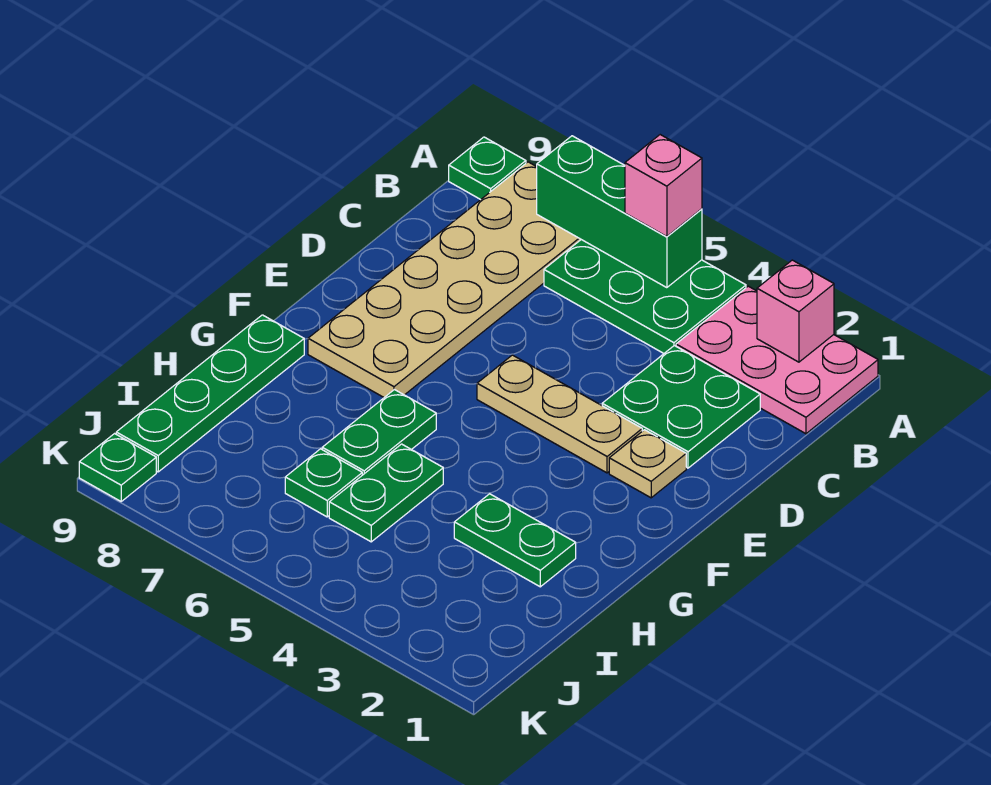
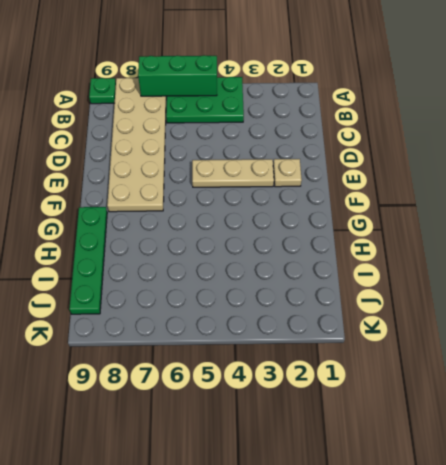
none -> pink plate A1:B3 level 1
none -> green plate C2:D3 level 1
none -> green plate G6:H6 level 1

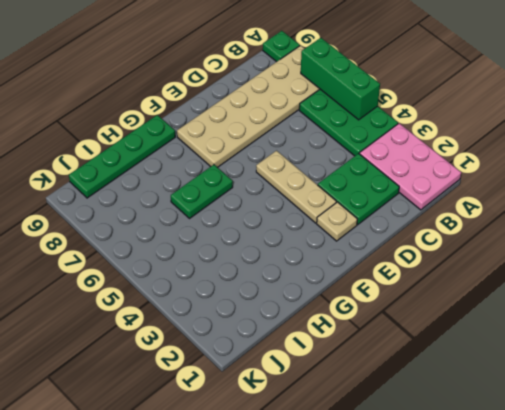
none -> green plate H2:H3 level 1
none -> green plate H5:I5 level 1
none -> green plate I6 level 1

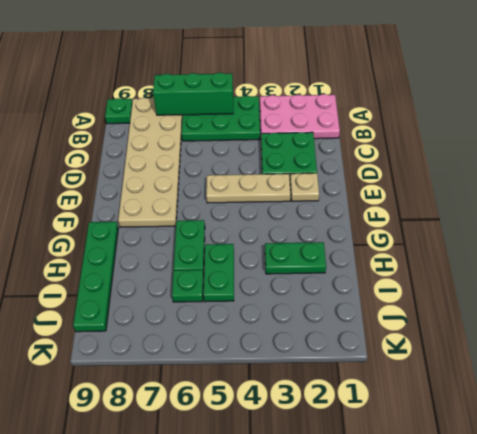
none -> green plate K9 level 1
none -> pink brick A2 level 2
none -> pink brick A5 level 3

